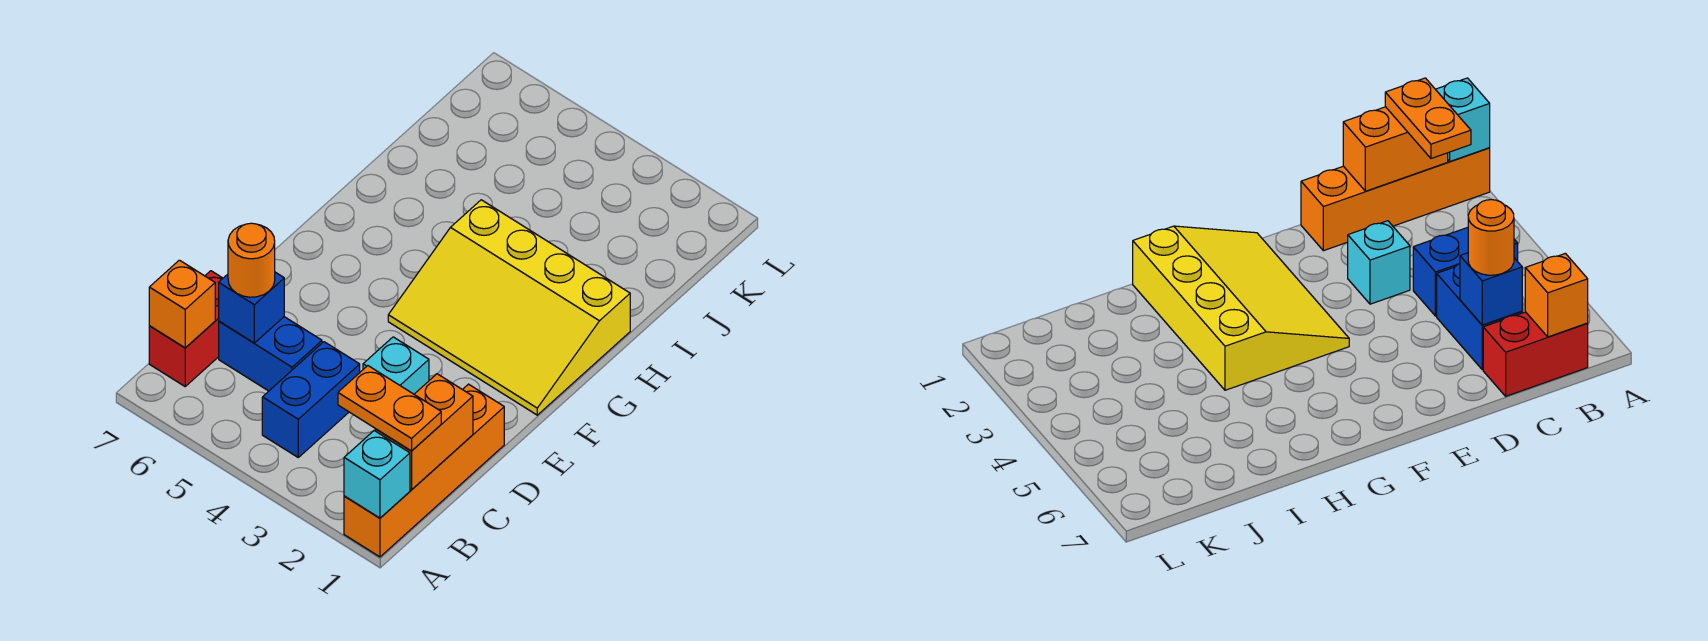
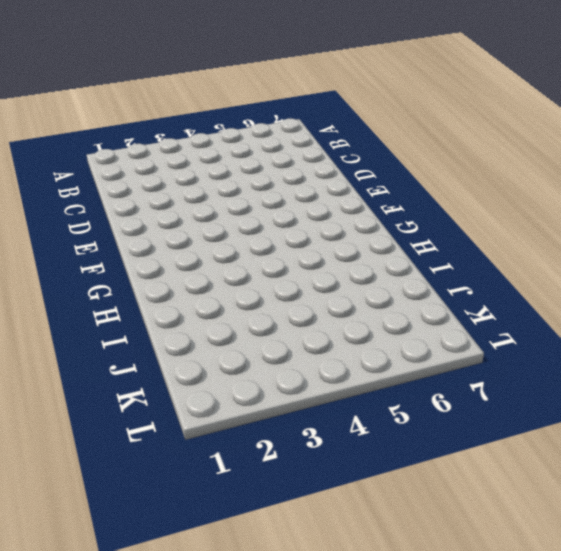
none -> orange brick A1:D1 level 1
none -> blue brick B4:C4 level 1
none -> red brick B7:C7 level 1

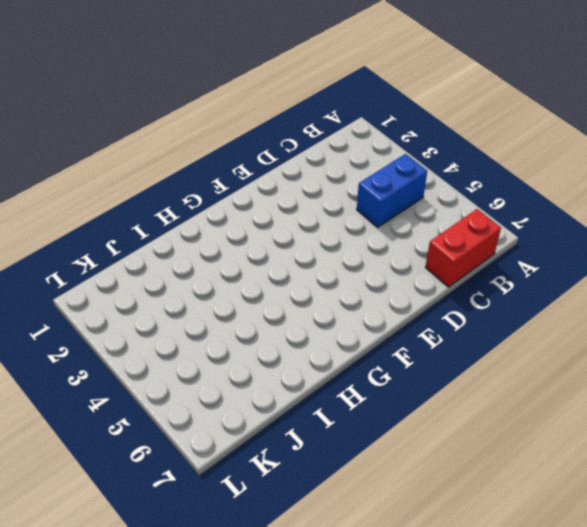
none -> orange brick A1:D1 level 1
none -> blue brick C5:C6 level 1
none -> cyan brick D3 level 1

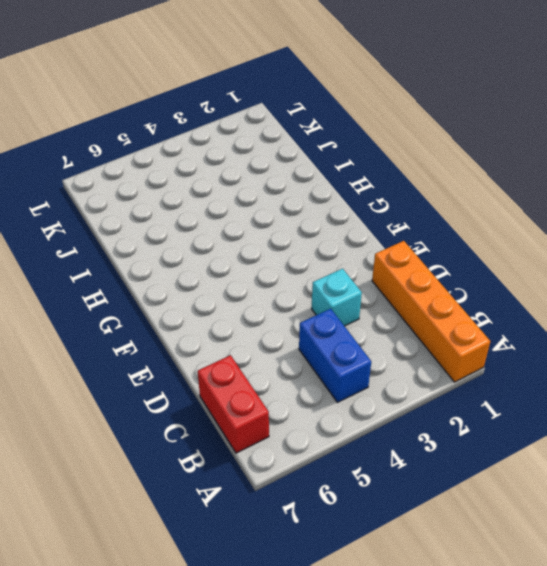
none -> blue brick C5:C6 level 1
none -> yellow slope F1:H4 level 1 top H
none -> cyan brick A1 level 2

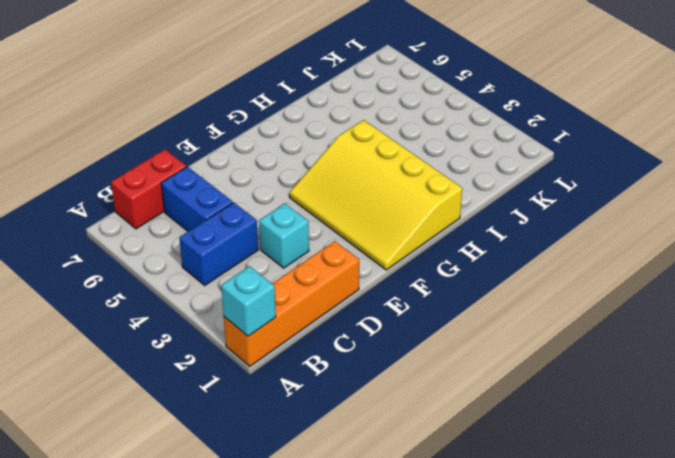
none -> orange brick B1:C1 level 2
none -> orange brick B7 level 2
none -> blue brick C6 level 2

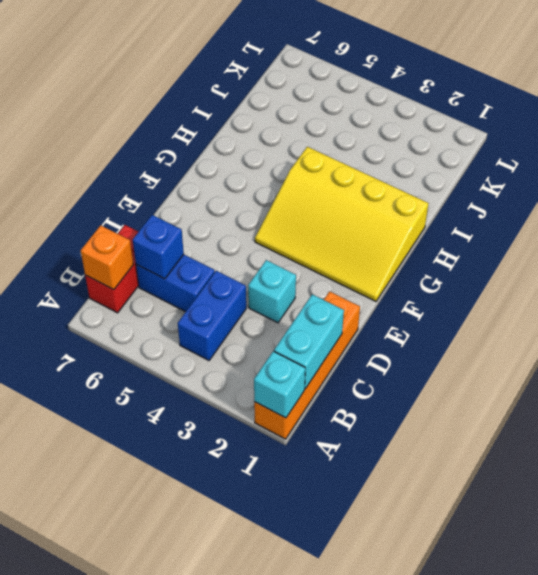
cyan brick B1:C1 level 2 -> orange brick B1:C1 level 2
none -> orange plate B1:B2 level 3
none -> orange round brick C6 level 3

